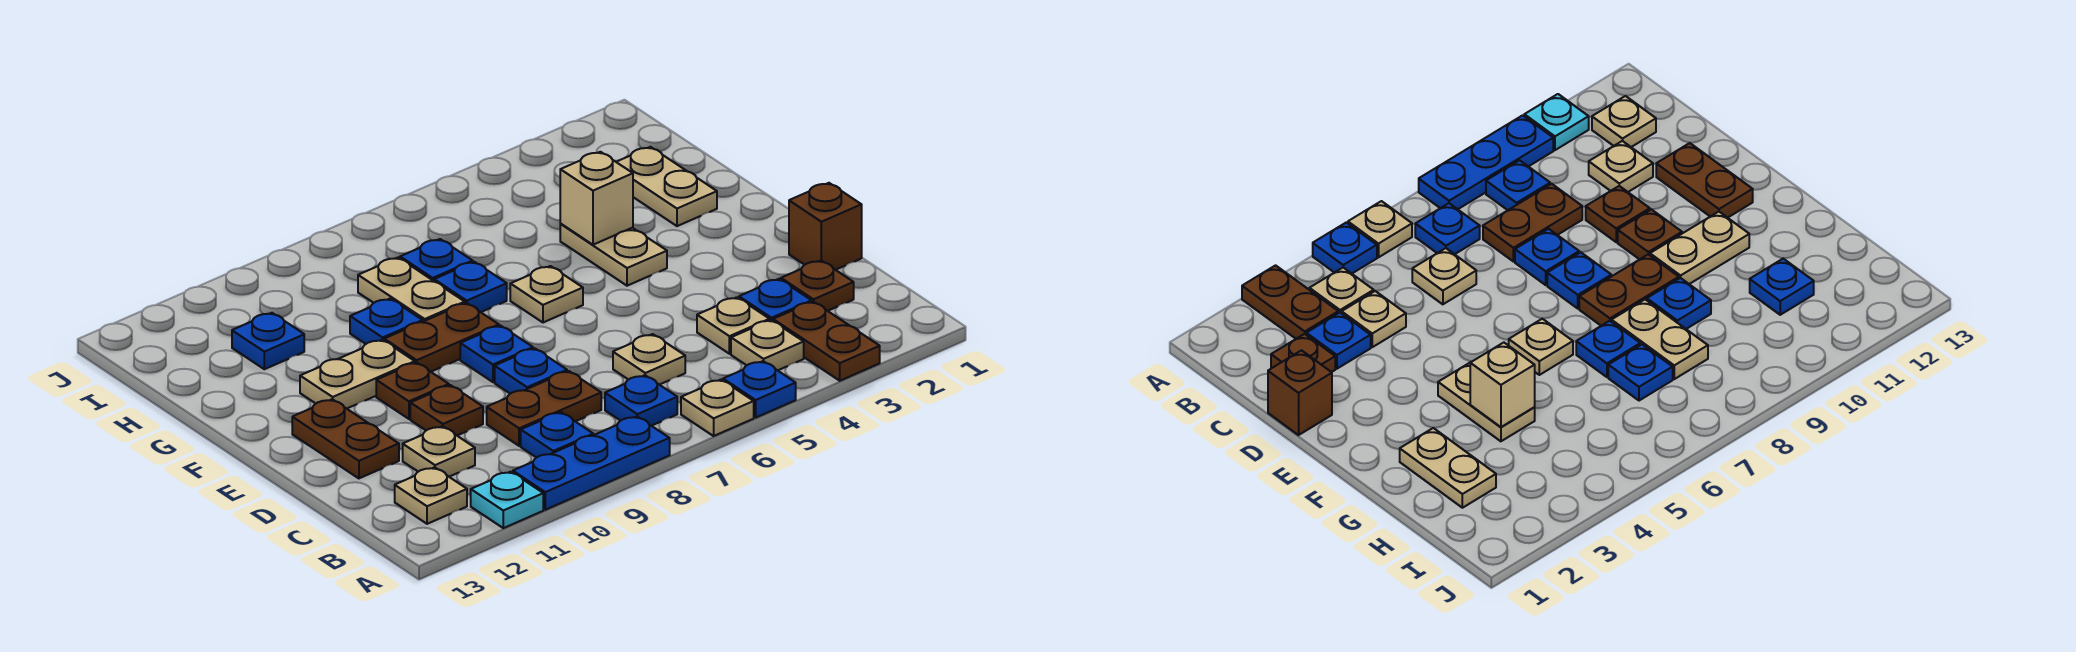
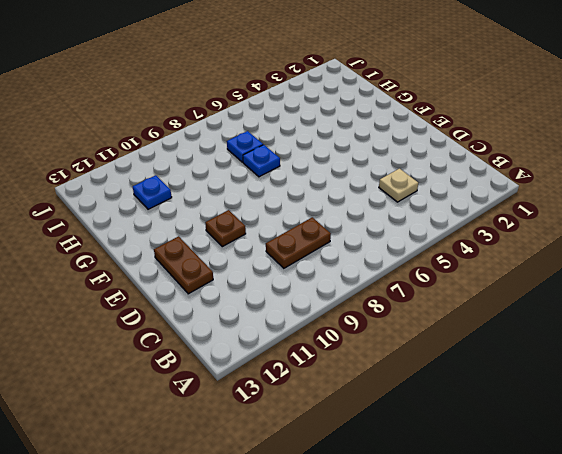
none -> brown plate A3:B3 level 1
none -> blue plate A5 level 1
none -> tan plate A6 level 1
none -> blue plate A8:A10 level 1

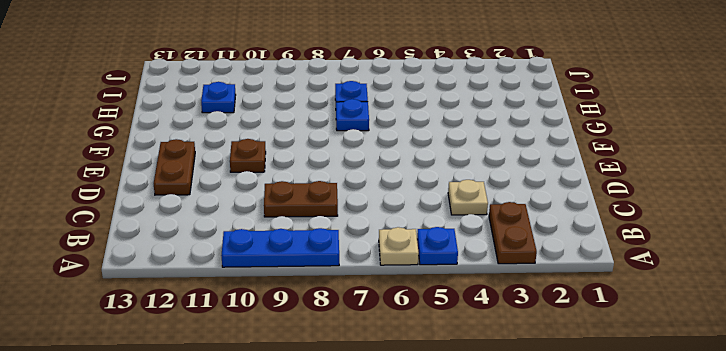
none -> cyan plate A11 level 1
none -> tan plate B4 level 1
none -> blue plate B7 level 1
none -> blue plate B9 level 1

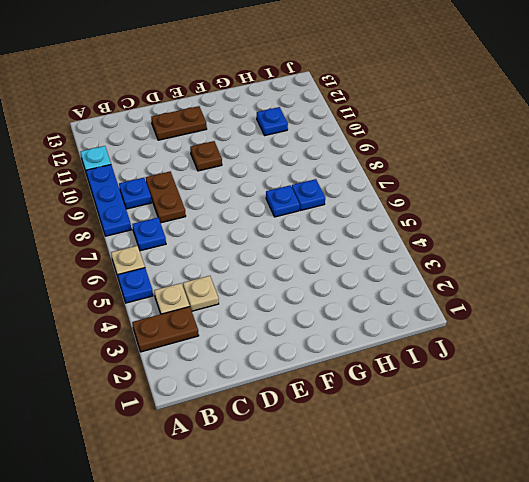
none -> tan plate B12 level 1
none -> brown plate C2 level 1
none -> blue plate C3 level 1
none -> tan plate C6 level 1

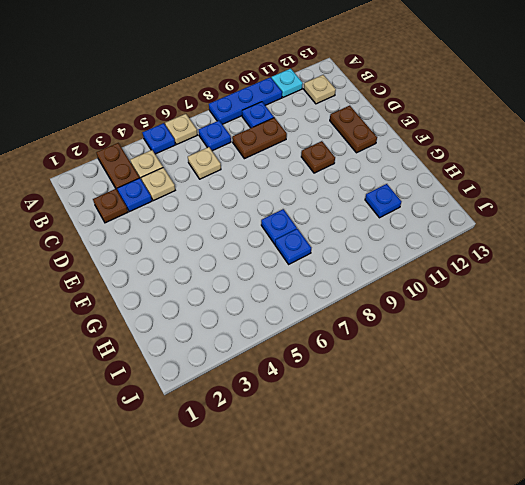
none -> tan plate C11 level 1
none -> brown brick D1 level 1
none -> blue plate D8 level 1
none -> brown plate D10 level 1

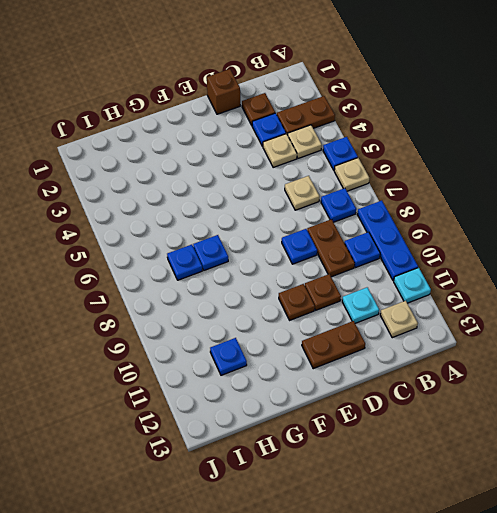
cyan plate C11 level 1 -> tan plate C11 level 1
none -> blue plate E8 level 1
none -> tan plate F4:G4 level 1
none -> tan plate F6 level 1
none -> brown plate F8:F9 level 1

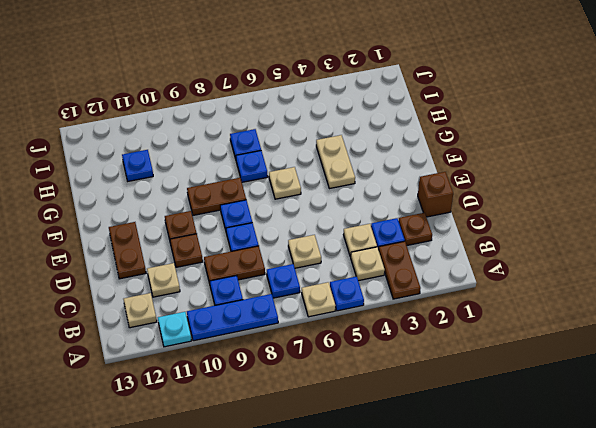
none -> tan plate F10:F11 level 1
none -> tan plate G2:H2 level 1
none -> tan plate G8:H8 level 1
none -> blue plate G9 level 1

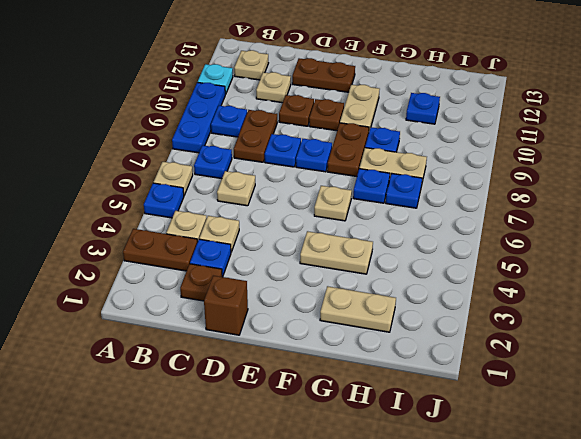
none -> tan brick G4 level 2

